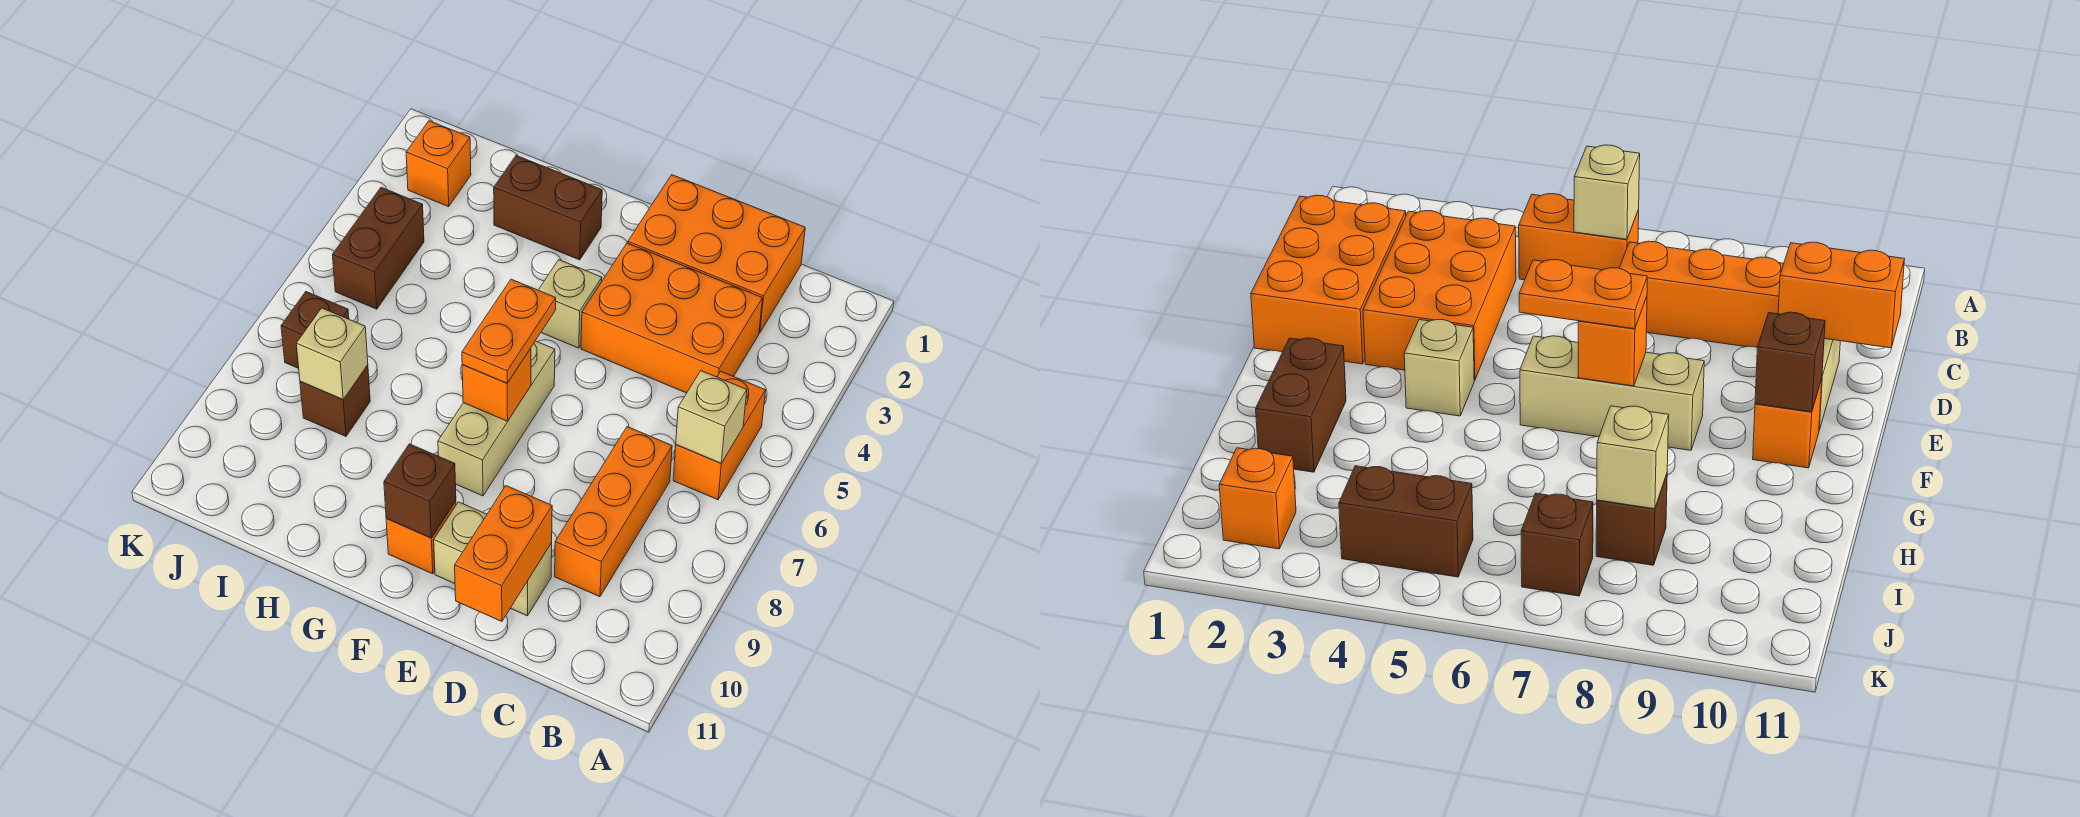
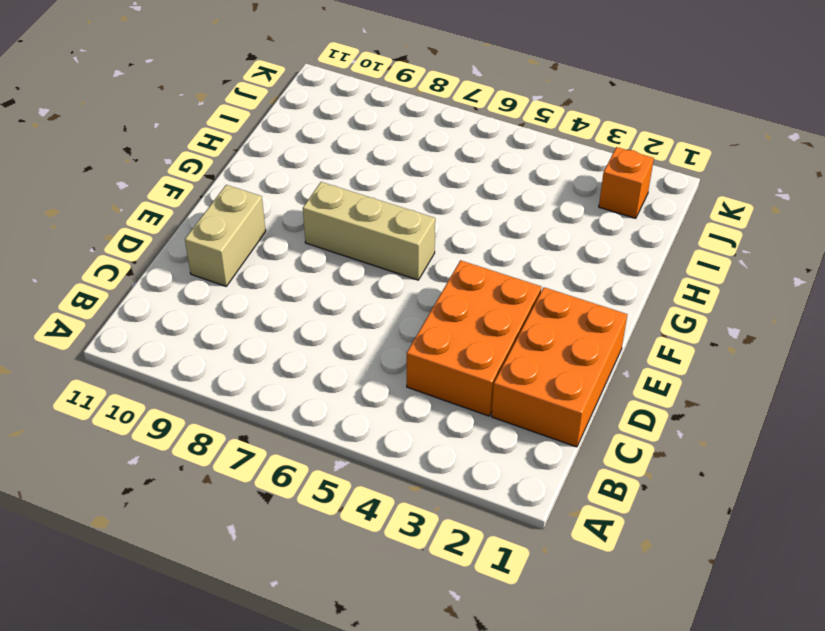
none -> orange brick B5:B6 level 1
none -> orange brick C7:C9 level 1
none -> tan brick F4 level 1

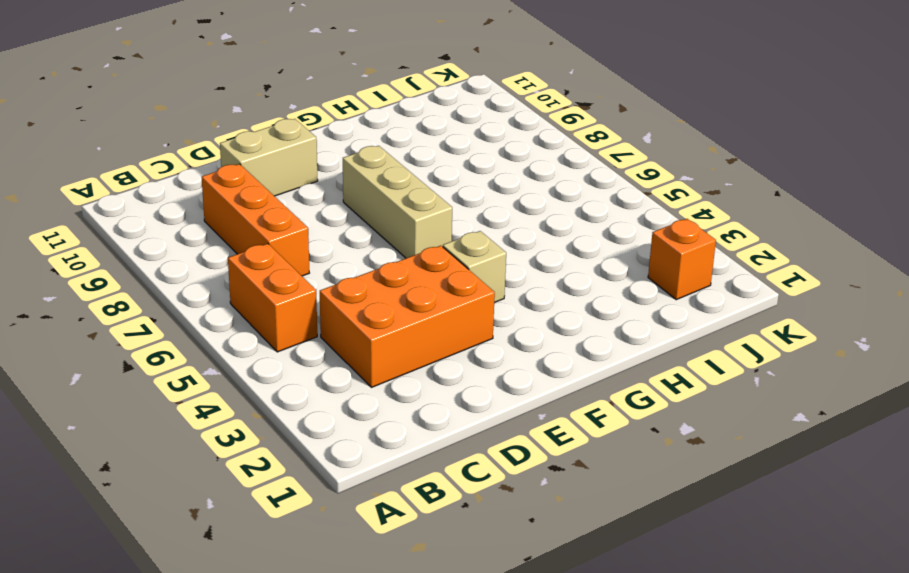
none -> orange brick C1:E2 level 1
none -> orange brick F10 level 1
none -> brown brick G2:H2 level 1

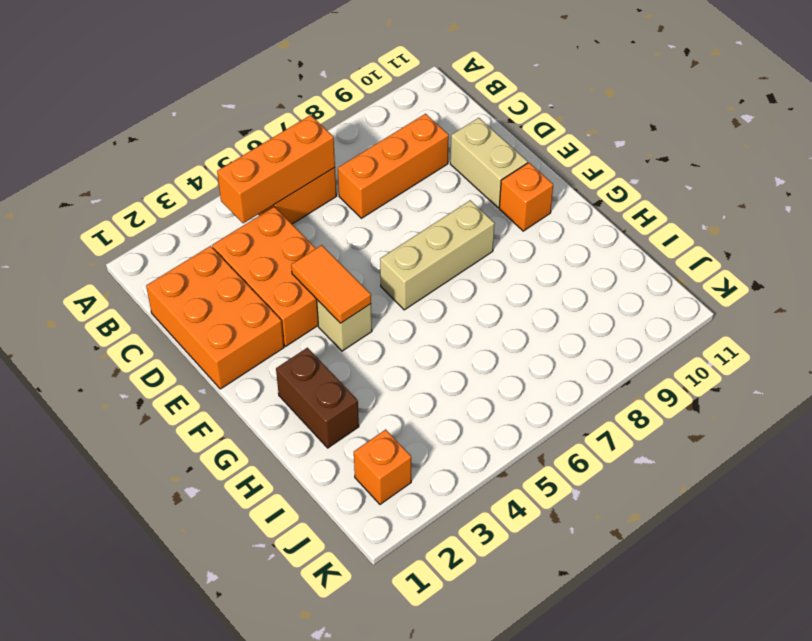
orange brick B4:B6 level 2 -> tan brick B6 level 2
orange tile E4:F4 level 2 -> none
none -> brown brick I8 level 1
none -> brown brick J4:J5 level 1
none -> brown brick J7 level 1

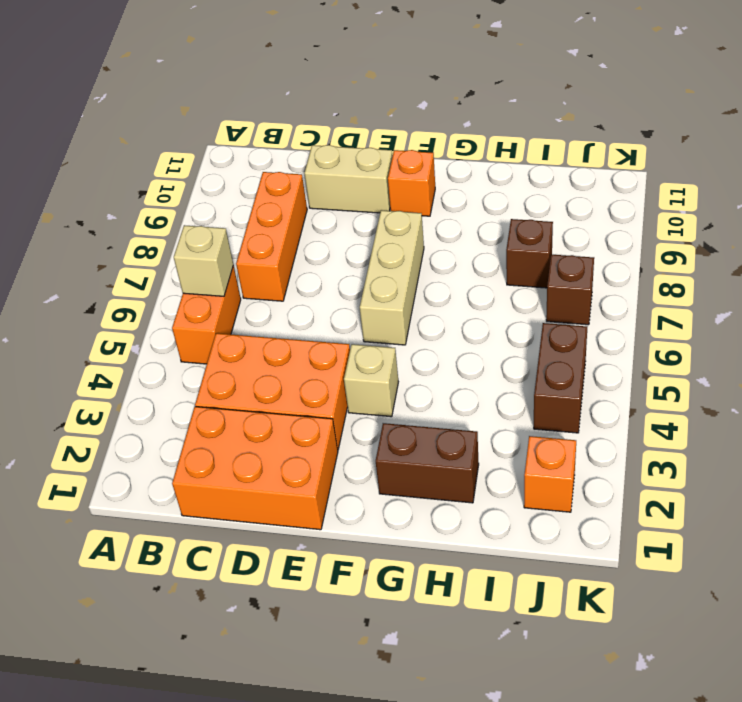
none -> orange brick D10:D11 level 2
none -> orange brick F7 level 2
none -> brown brick F10 level 2

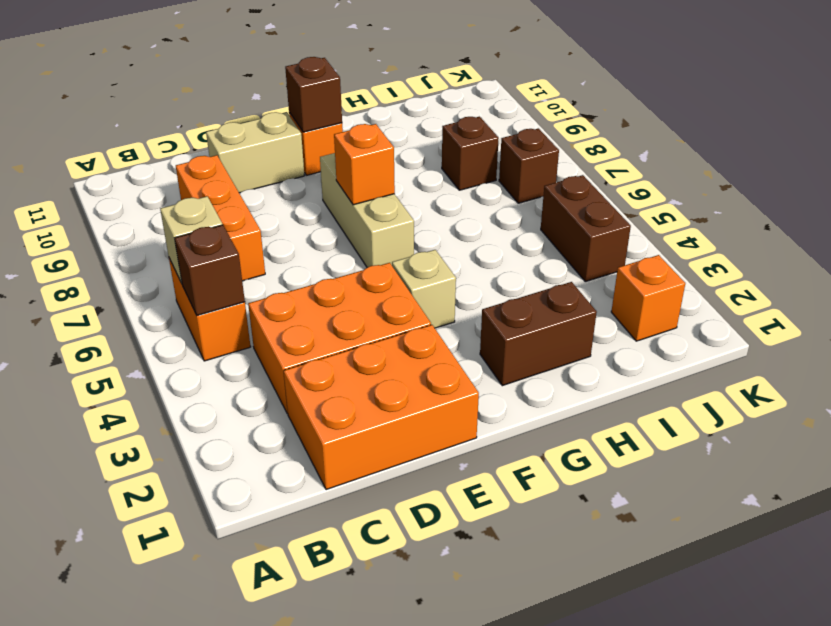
brown brick B5 level 2 -> none
none -> orange brick D10:D11 level 2
none -> tan brick I8 level 2
none -> orange plate F6:F7 level 3

